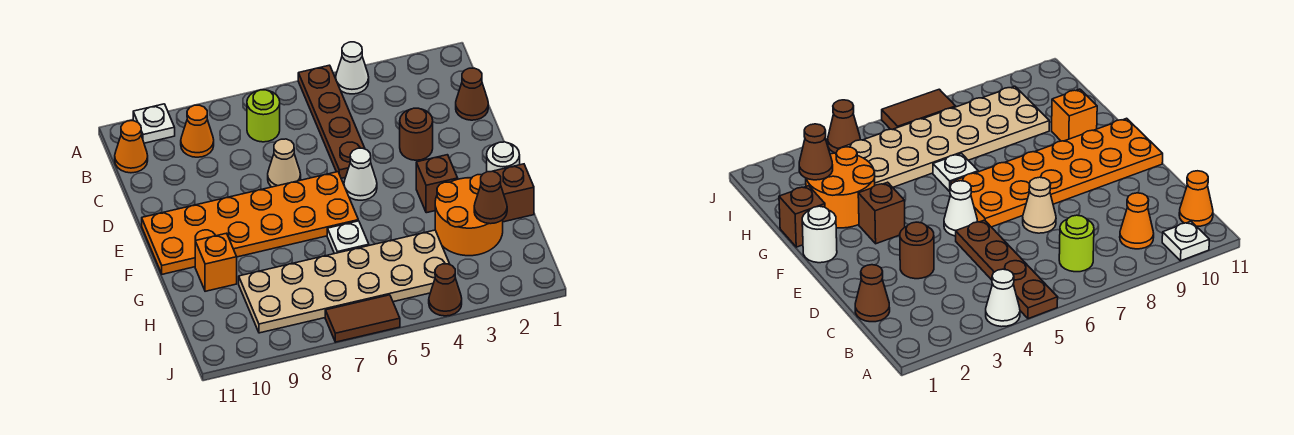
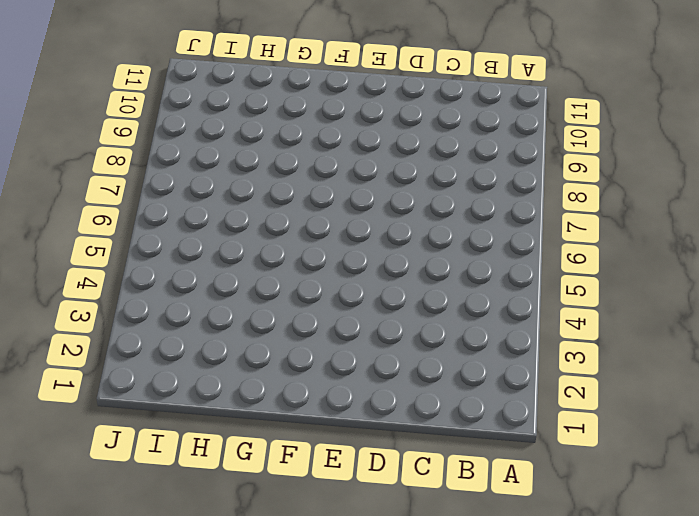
none -> white cone A4 level 1
none -> brown plate A5:D5 level 1
none -> white plate A10 level 1

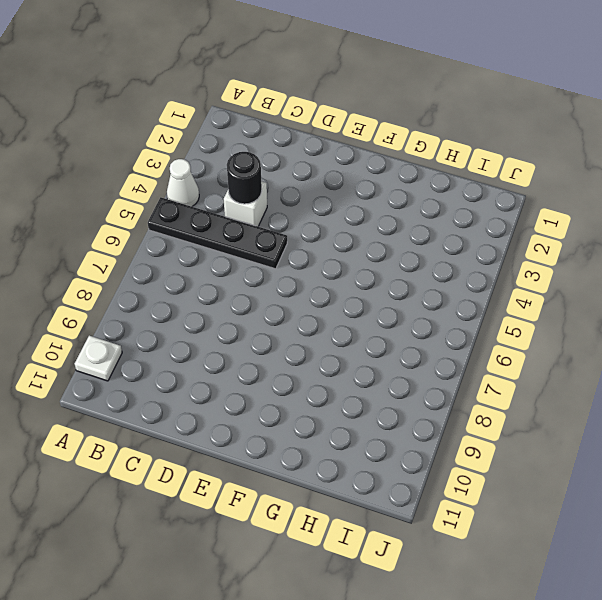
black plate A5:D5 level 1 -> brown plate A5:D5 level 1
white brick C4 level 1 -> none
black round brick C4 level 2 -> none
none -> lime round brick B7 level 1
none -> orange cone B9 level 1
none -> orange cone B11 level 1

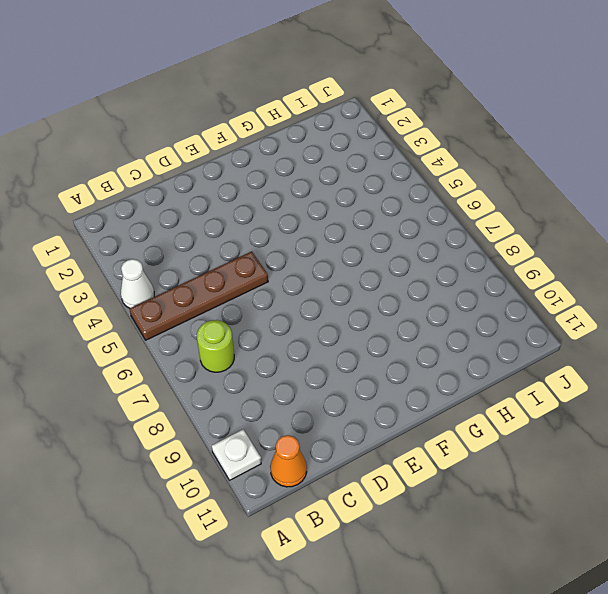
none -> orange cone B9 level 1
none -> brown cone C1 level 1
none -> brown round brick D3 level 1

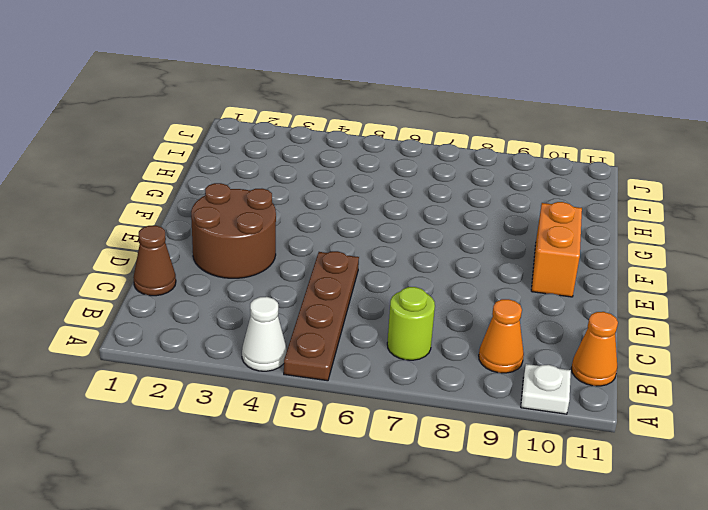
brown round brick D2:E3 level 1 -> brown round brick D3 level 1
orange brick E10:F10 level 1 -> orange plate E6:F11 level 1
none -> tan cone D7 level 1
none -> white cone E5 level 1
none -> white round brick F1 level 1

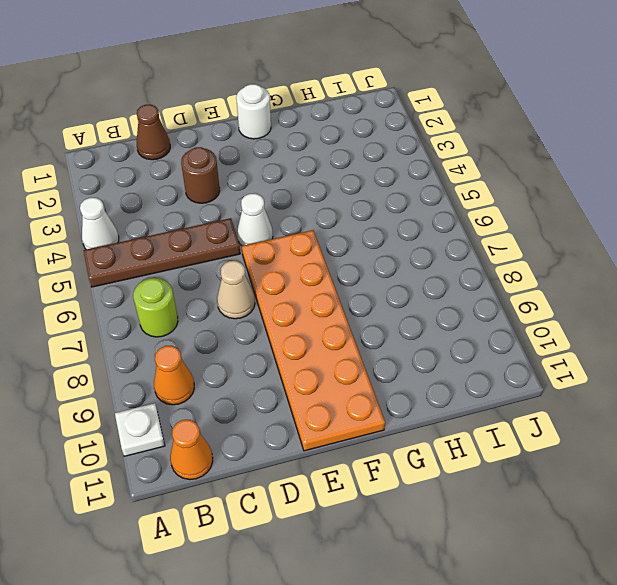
none -> brown brick F3 level 1
none -> brown brick G1 level 1
none -> orange round brick G2:H3 level 1

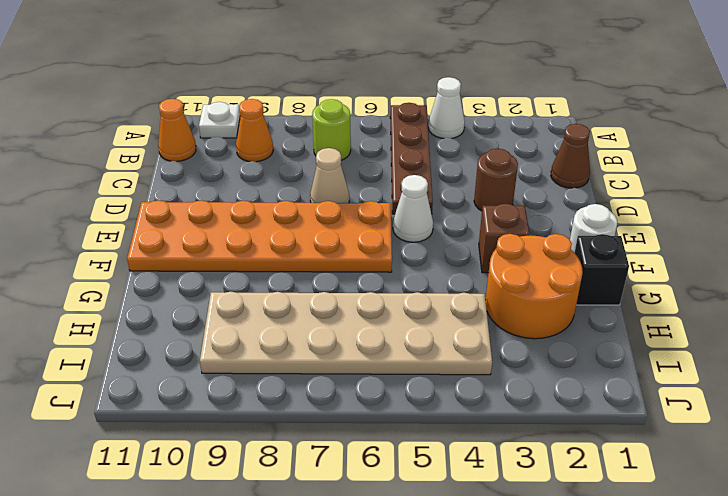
black brick G1 level 1 -> brown brick G1 level 1
none -> white plate G6 level 1
none -> orange brick G10 level 1
none -> brown cone J4 level 1

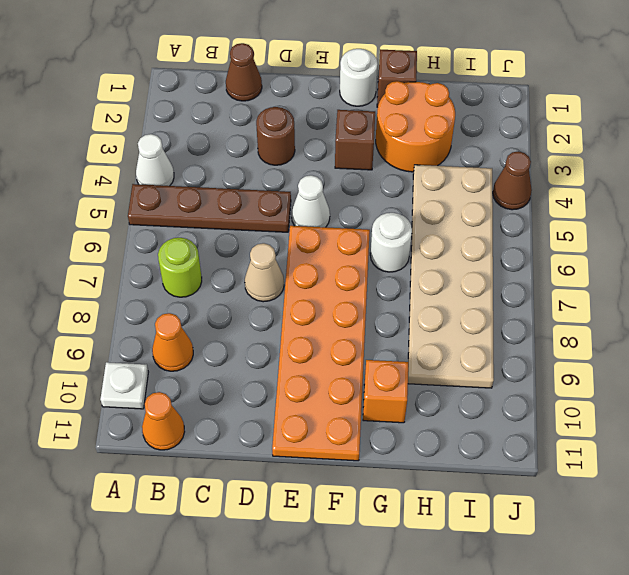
white round brick G6 level 1 -> white plate G6 level 1
none -> brown tile J6:J7 level 1
none -> brown cone H2 level 2

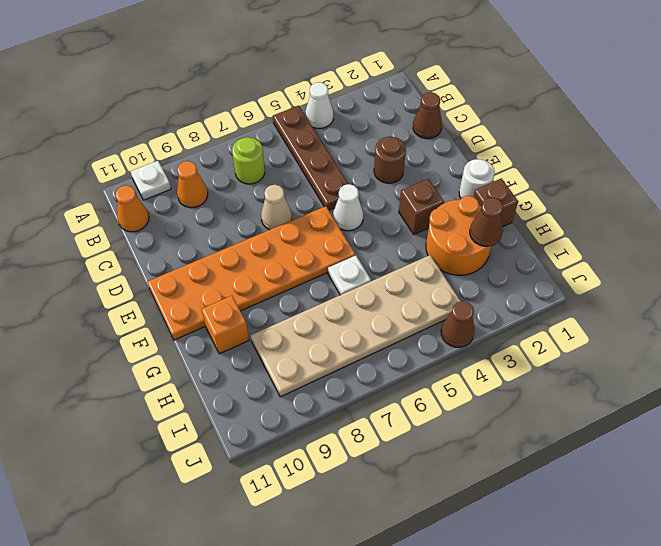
none -> brown tile J6:J7 level 1

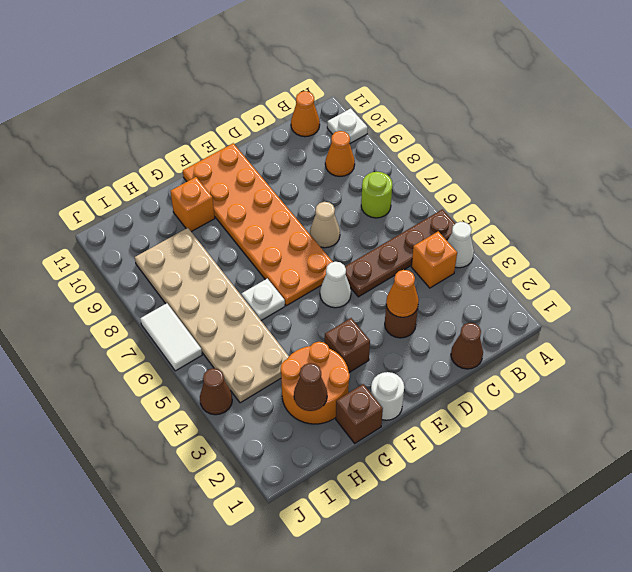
orange brick B4 level 1 -> none
orange cone D3 level 2 -> none
white tile J6:J7 level 1 -> brown tile J6:J7 level 1

